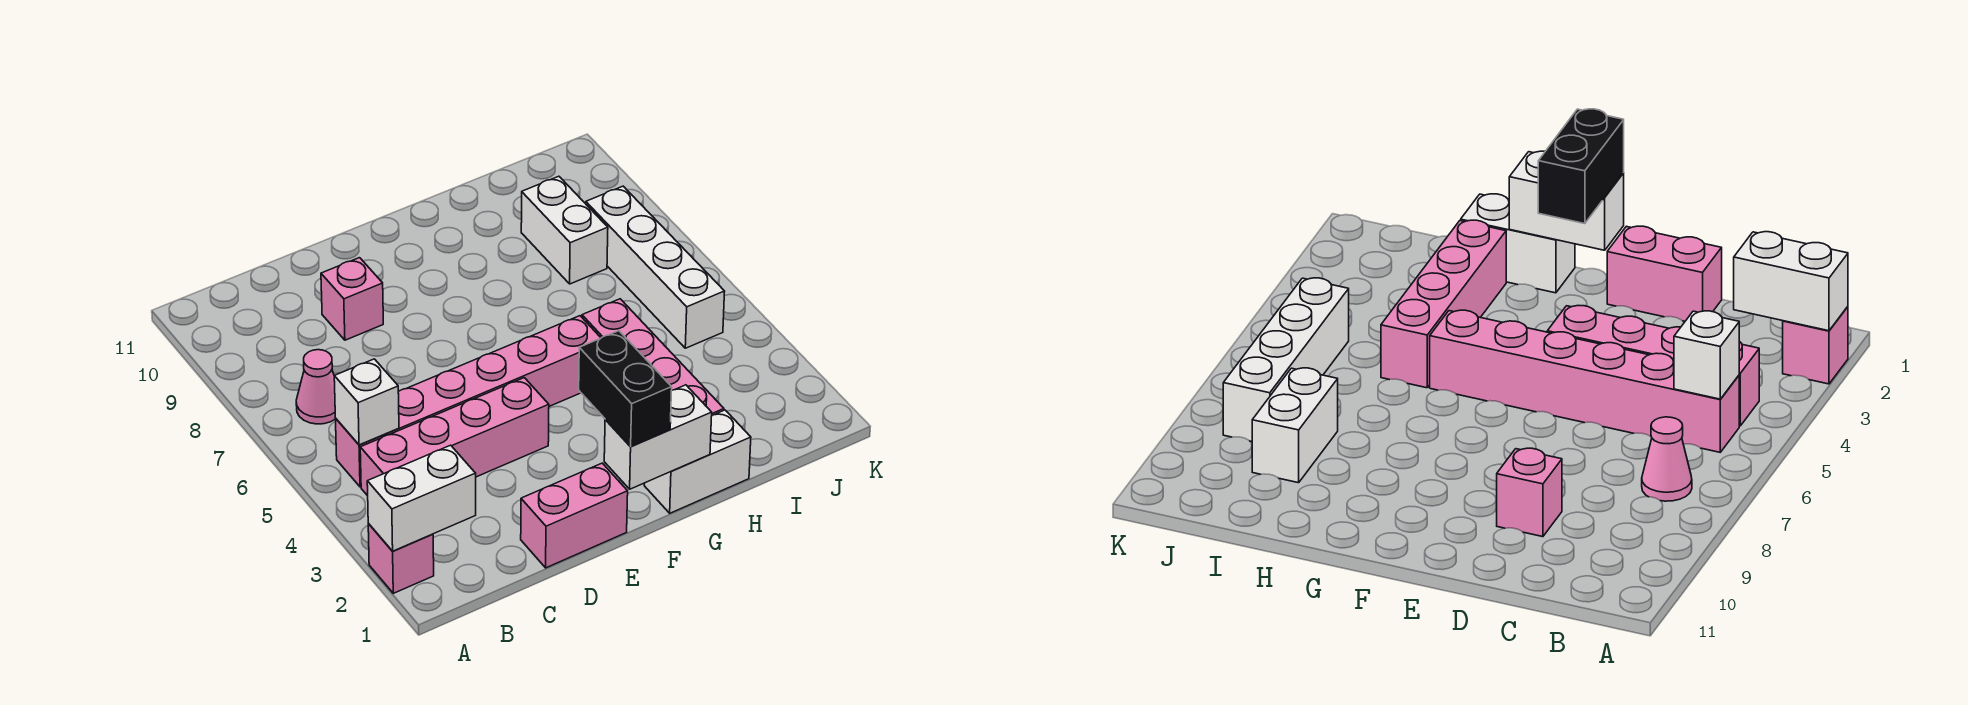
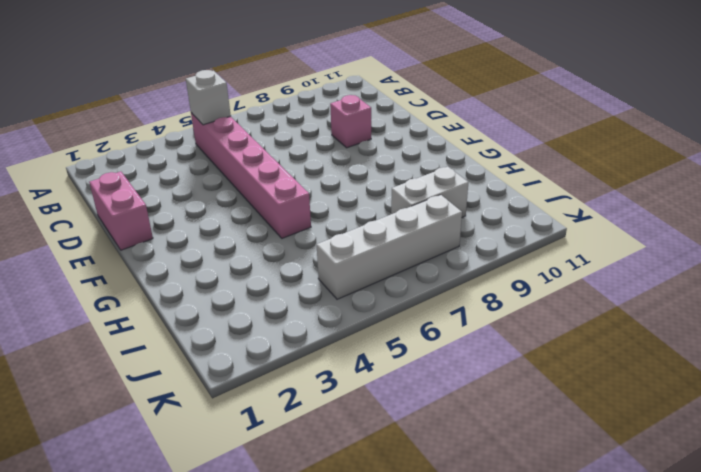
none -> pink brick A2 level 1
none -> pink brick B4:E4 level 1
none -> pink cone B7 level 1

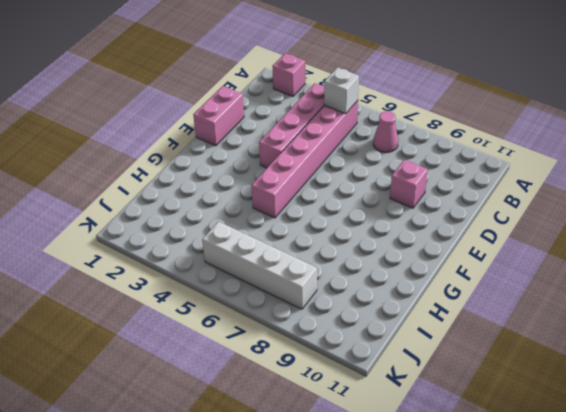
none -> white brick G1:H1 level 1
none -> pink brick H2:H5 level 1
none -> white brick I8:I9 level 1

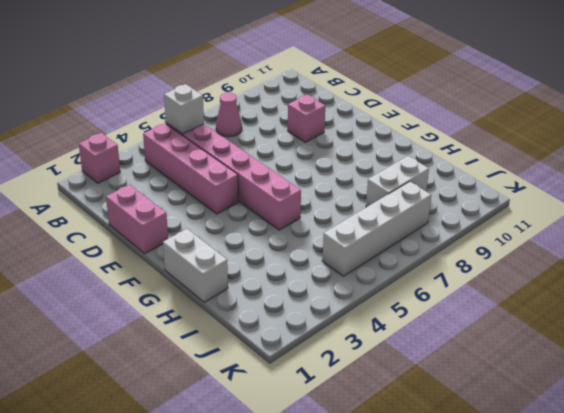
none -> pink brick H2:H5 level 1
none -> white brick A2:B2 level 2
none -> white brick F1:G1 level 2

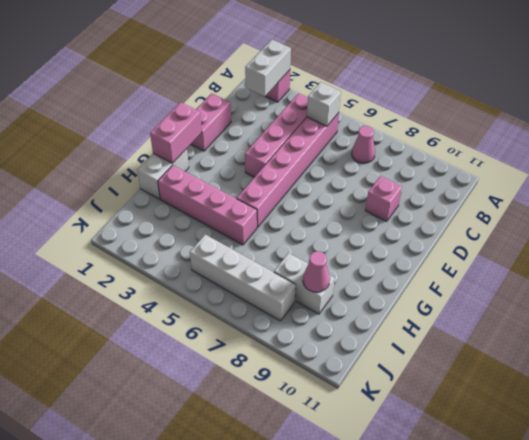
pink brick F1:G1 level 2 -> white brick F1:G1 level 2
pink cone I9 level 2 -> none
none -> black brick F1:F2 level 3

